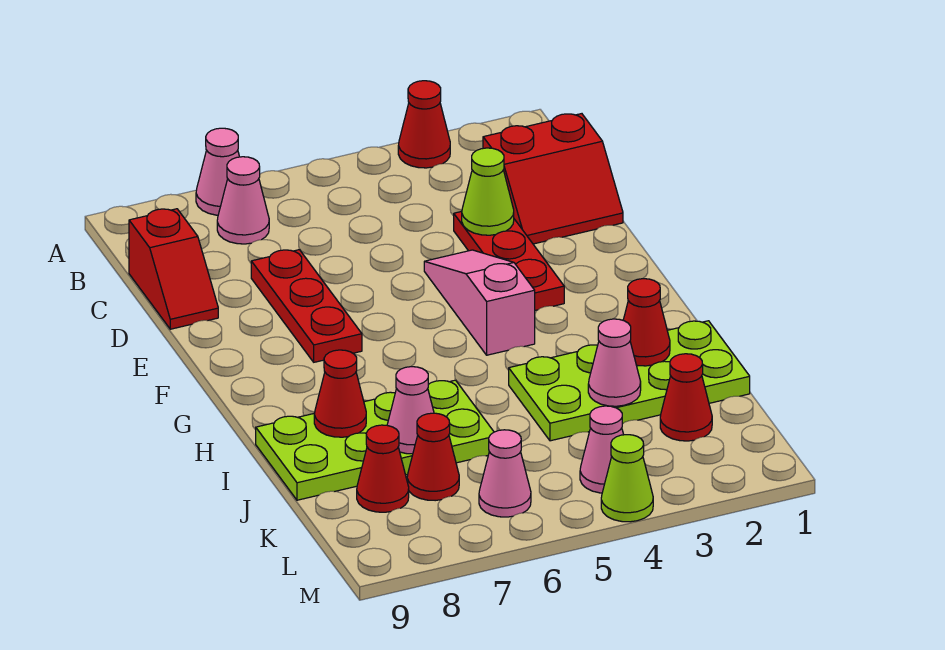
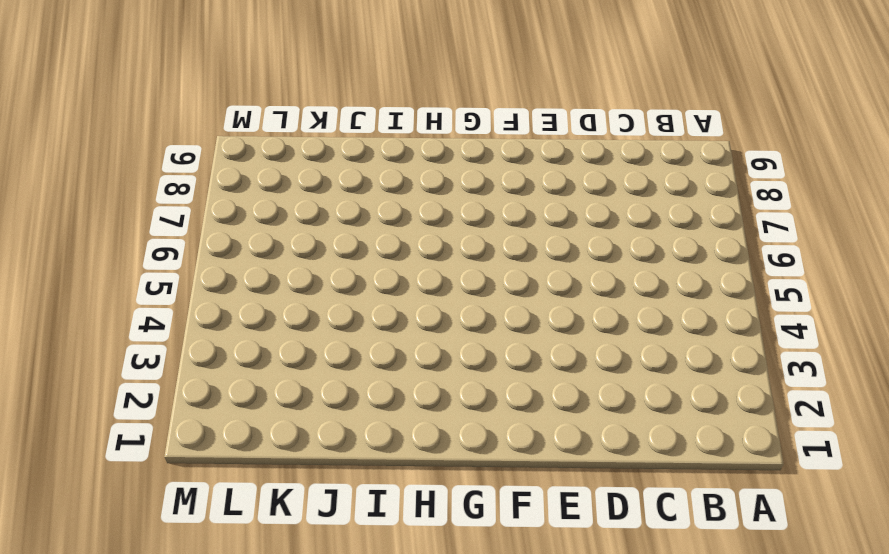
none -> red cone A3 level 1
none -> pink cone A7 level 1
none -> pink cone B7 level 1

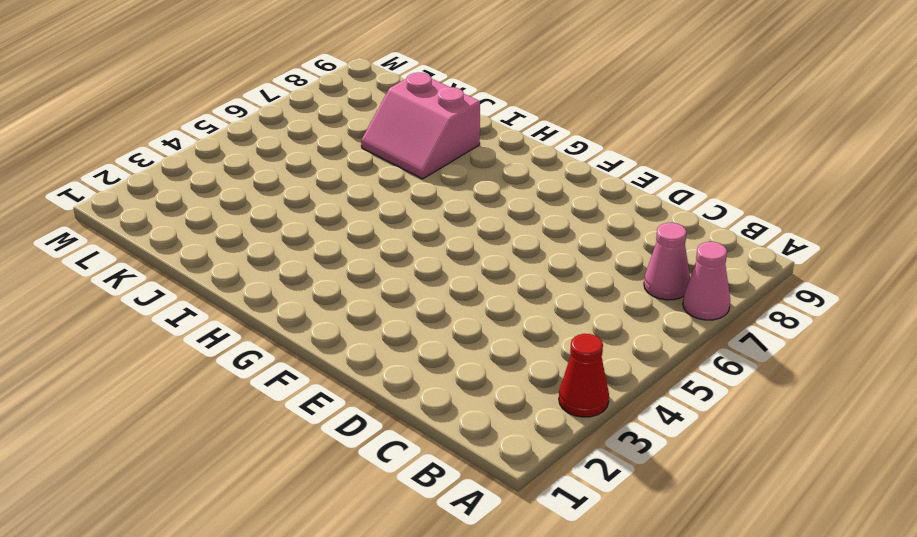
pink slope I7:J8 level 1 top 8 -> lime plate I6:J9 level 1
none -> red slope C1:D2 level 1 top C
none -> red slope C9:D9 level 1 top C
none -> red plate D3:F3 level 1

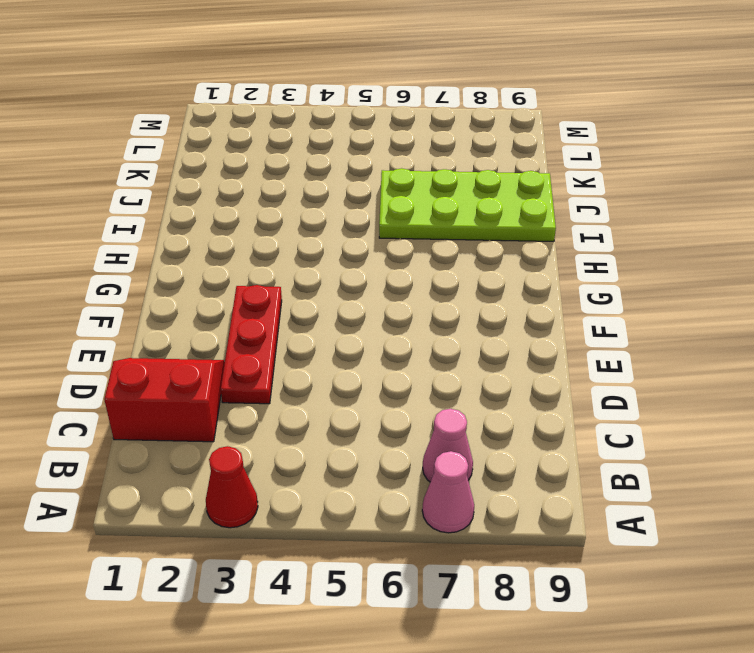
none -> red slope C9:D9 level 1 top C
none -> red plate D7:F7 level 1
none -> pink slope E4:G4 level 1 top G

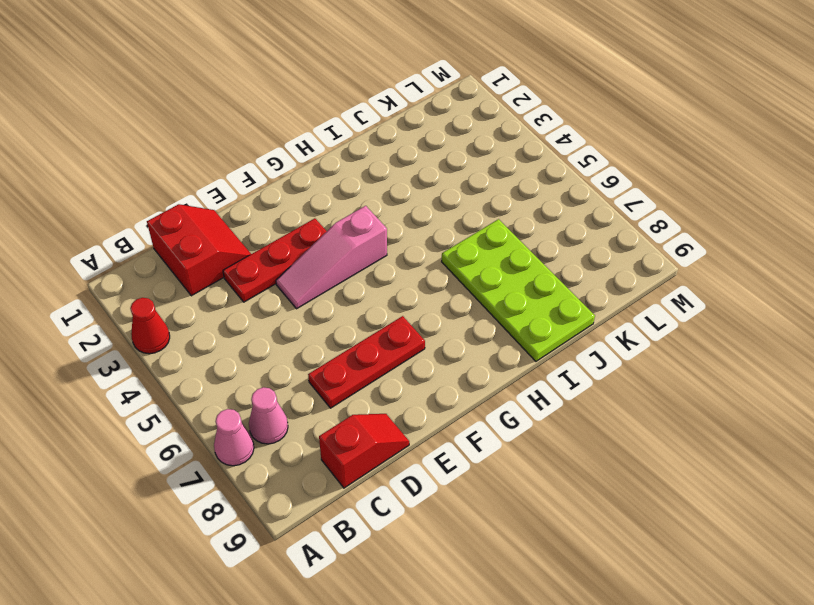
none -> lime plate I1:J4 level 1
none -> red cone K2 level 1
none -> red cone K7 level 1

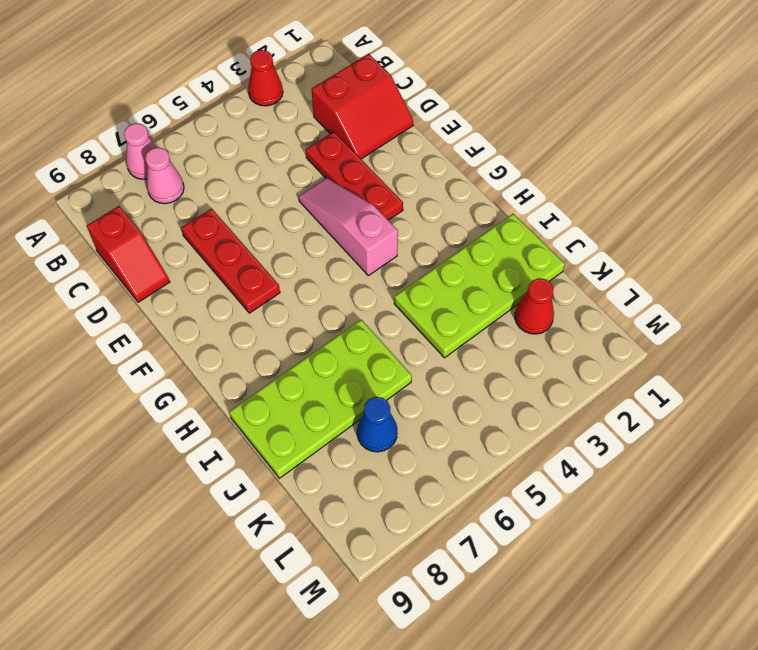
blue cone K7 level 1 -> red cone K7 level 1
none -> red cone K8 level 1
none -> pink cone L4 level 1
none -> pink cone L6 level 1

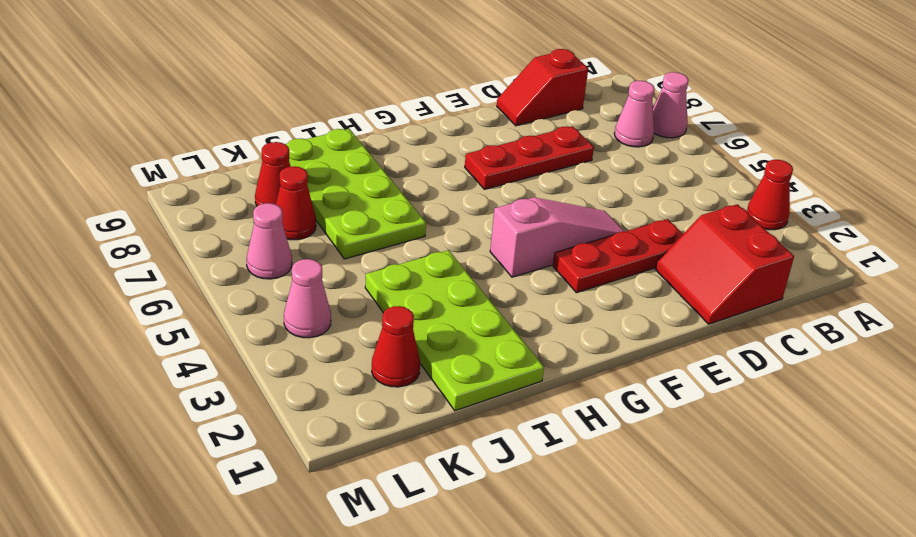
none -> lime cone M4 level 1
none -> lime cone D3 level 2
none -> red cone I2 level 2

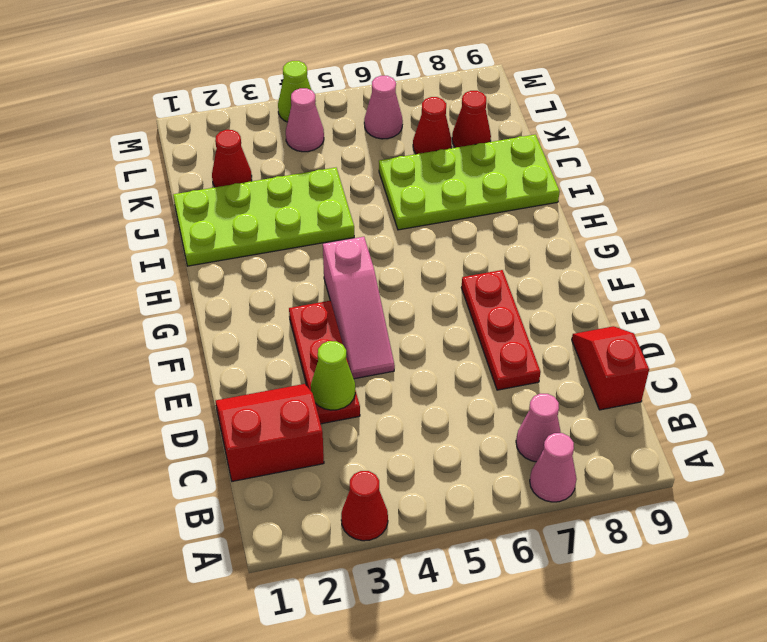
none -> red cone I2 level 2
none -> red cone I8 level 2
none -> pink cone J3 level 2

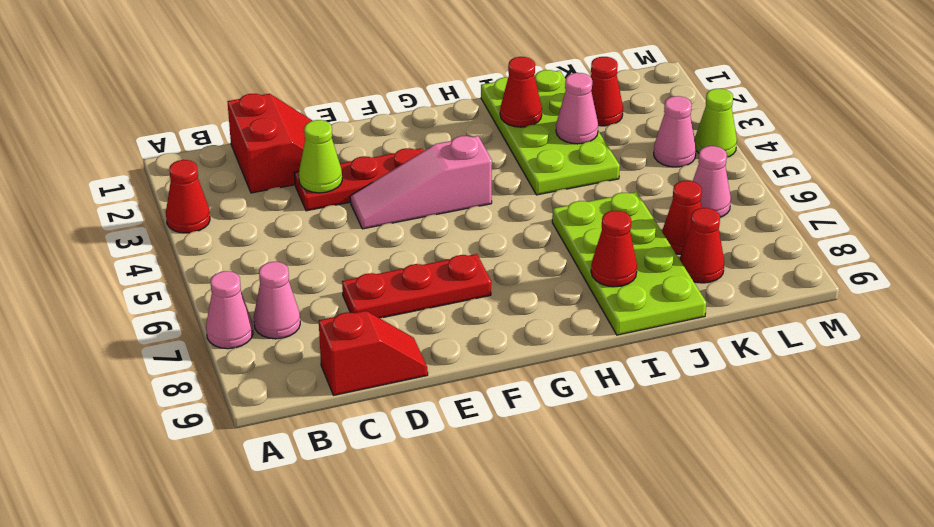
none -> pink cone J7 level 2

